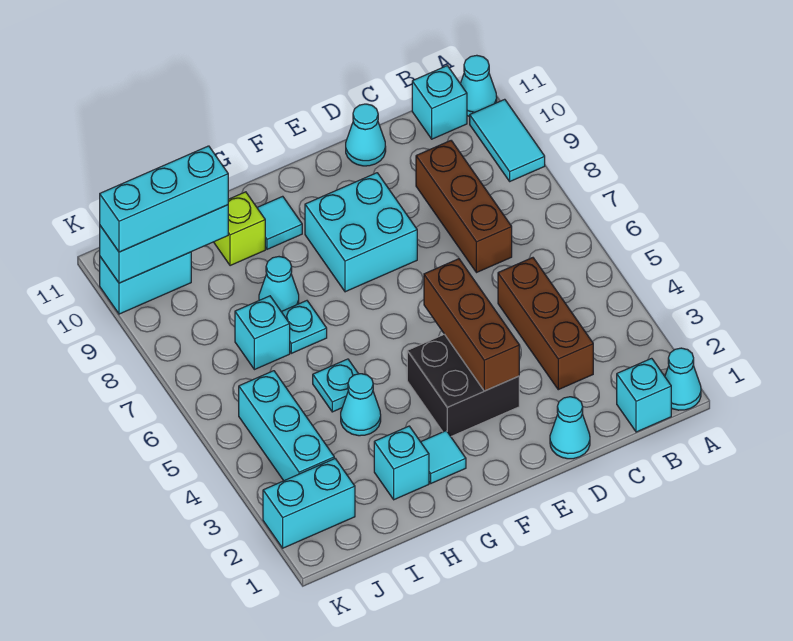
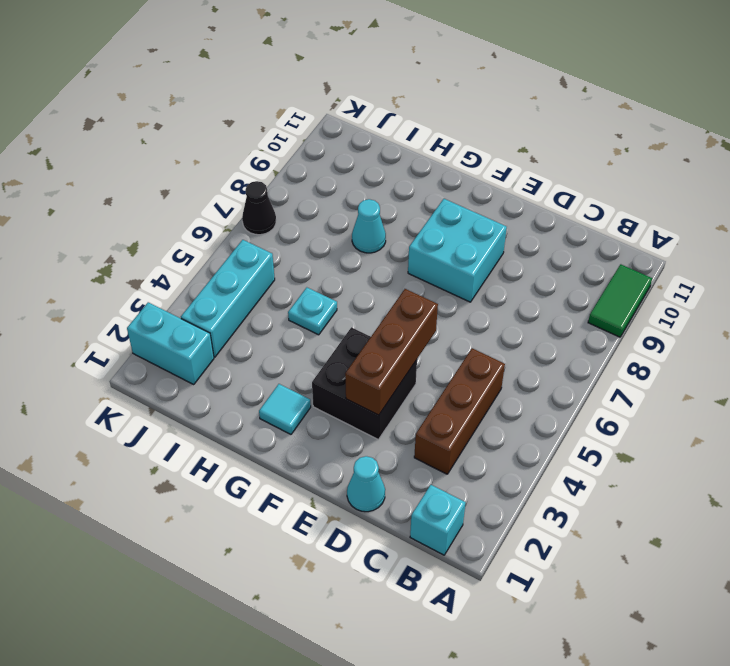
green tile A9:A10 level 1 -> cyan tile A9:A10 level 1
black cone K7 level 1 -> none
none -> cyan cone A1 level 1
none -> cyan cone A11 level 1
none -> cyan brick B11 level 1

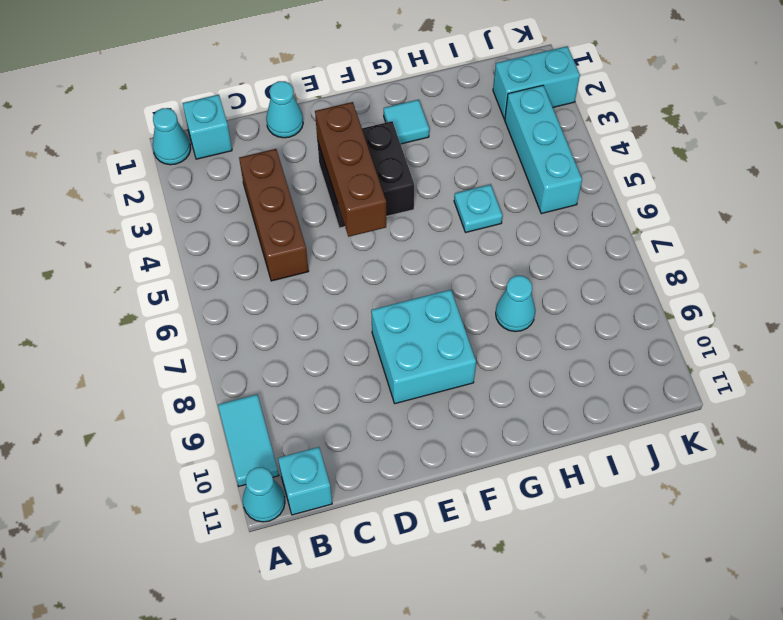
none -> brown brick C7:C9 level 1
none -> cyan cone D11 level 1
none -> cyan tile G10 level 1

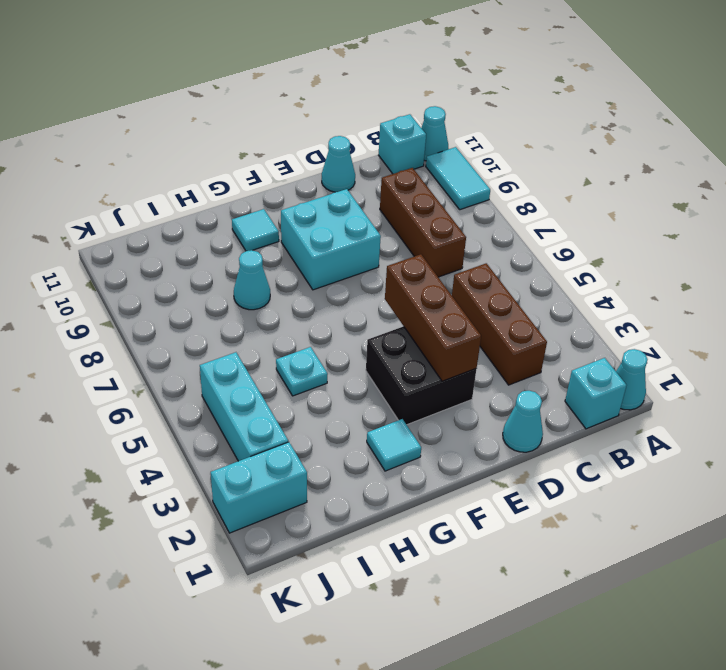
none -> cyan brick H2 level 1
none -> cyan cone H4 level 1
none -> cyan plate H7 level 1

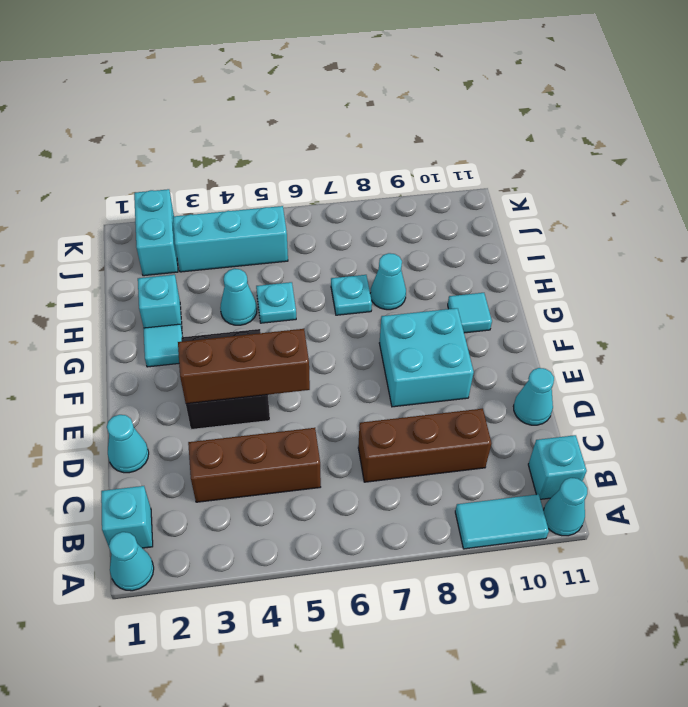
none -> lime brick H10 level 1
none -> cyan brick I7 level 1
none -> cyan brick J10:K10 level 1

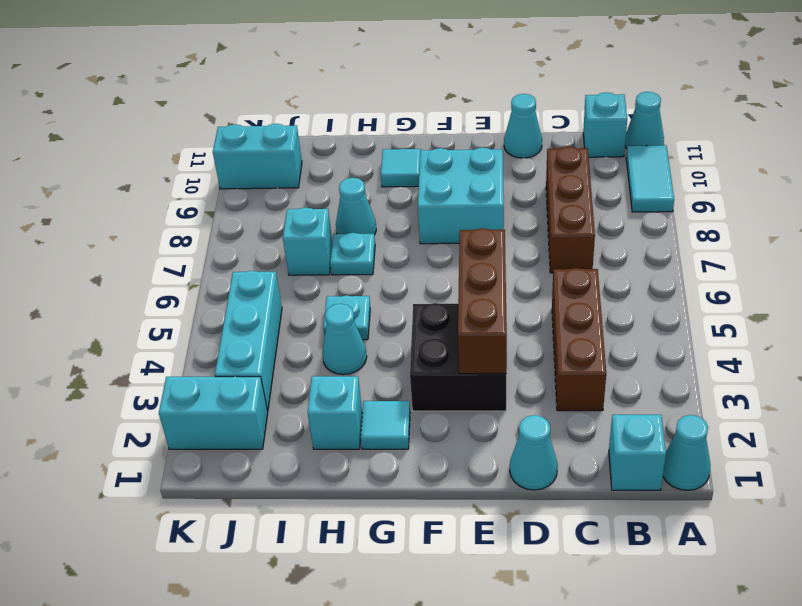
none -> lime brick H10 level 1
none -> cyan brick I10:K10 level 2
none -> cyan brick I10:K10 level 3

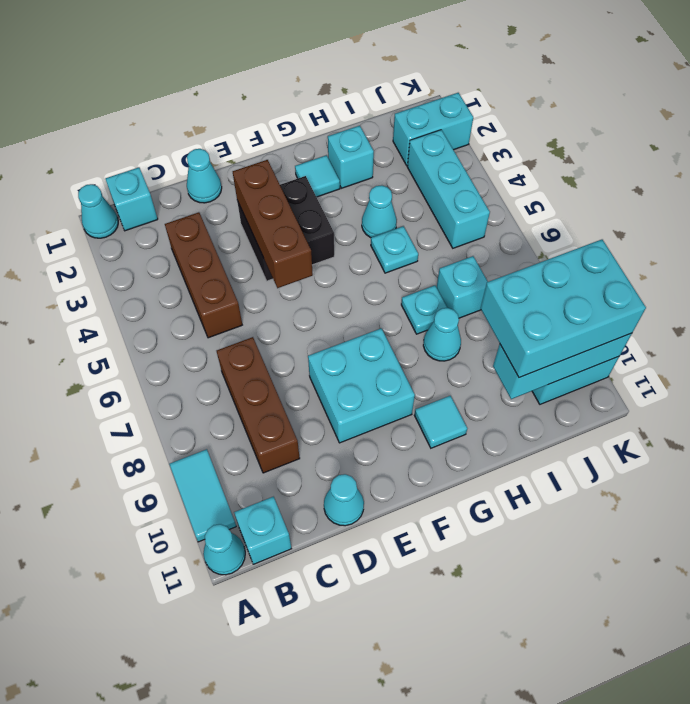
cyan brick I9:K10 level 3 -> cyan brick I10:K10 level 3
none -> lime brick H10 level 1

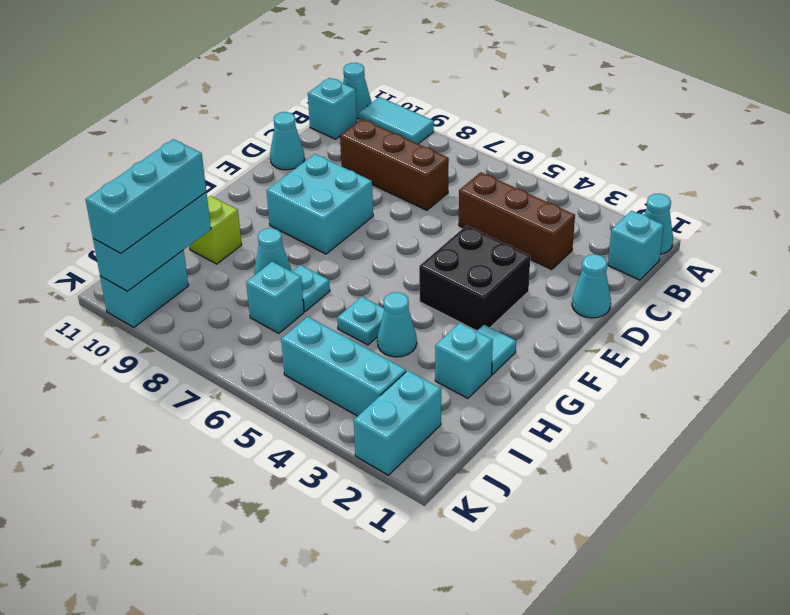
none -> cyan tile G10 level 1
none -> brown brick E3:E5 level 2

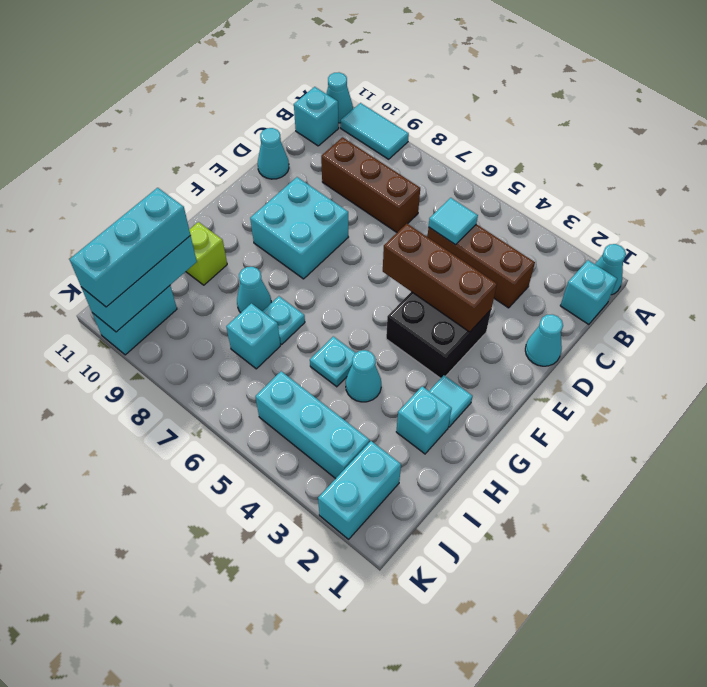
cyan tile C5 level 2 -> cyan tile G10 level 1

